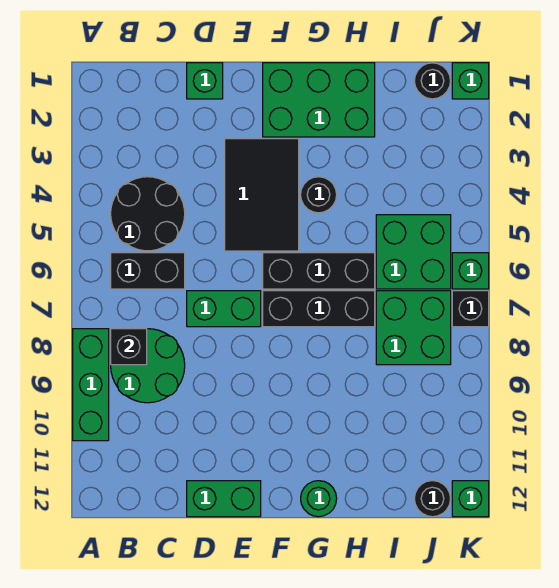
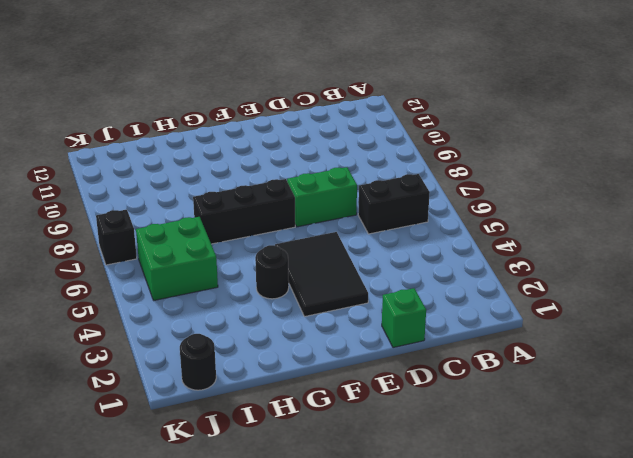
none -> green brick A8:A10 level 1
none -> black round brick B4:C5 level 1
none -> green round brick B8:C9 level 1

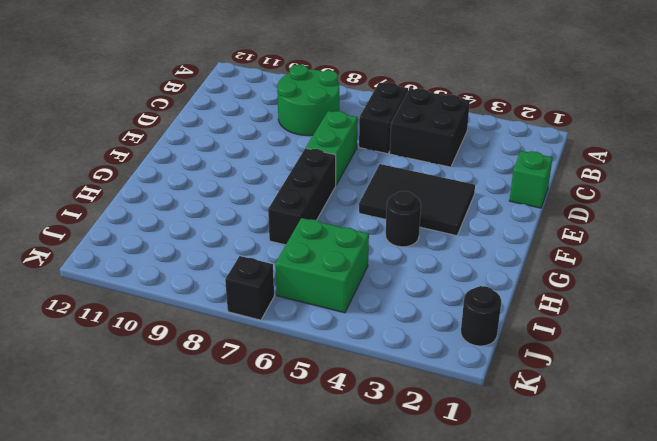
black brick B4:C5 level 1 -> black round brick B4:C5 level 1
none -> green brick A8:A10 level 1
none -> green brick D12:E12 level 1
none -> green brick F1:H2 level 1

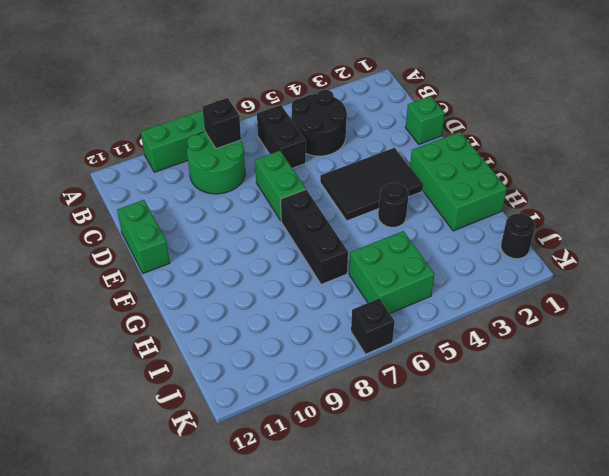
none -> black brick F6:H6 level 1
none -> green round brick G12 level 1
none -> green brick I7:J8 level 1

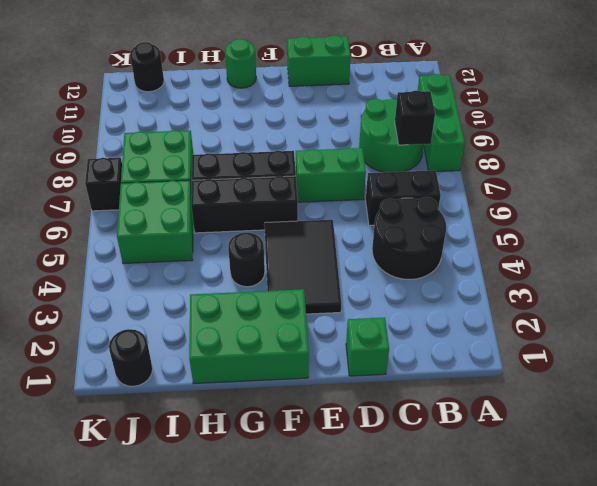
none -> green brick K1 level 1
none -> green brick K6 level 1
none -> green brick K12 level 1

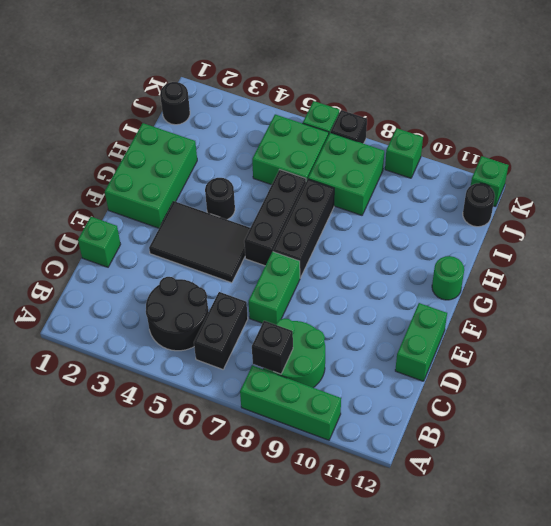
green brick K9 level 1 -> green brick K1 level 1

